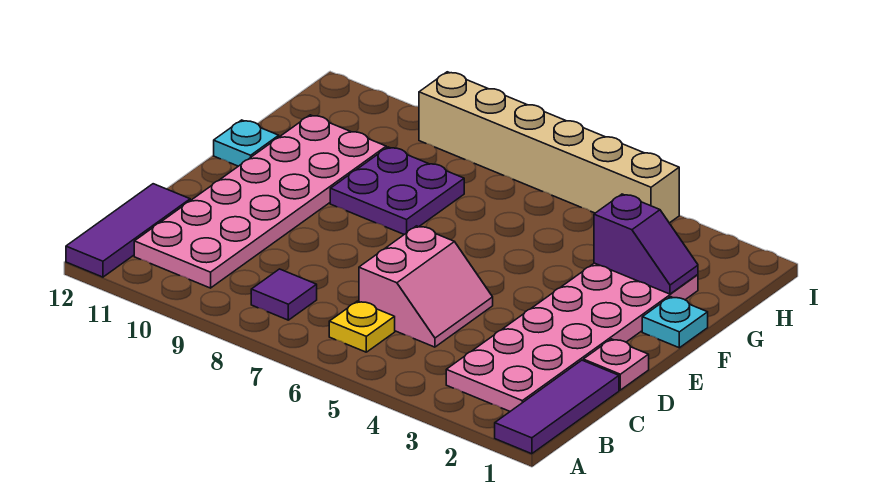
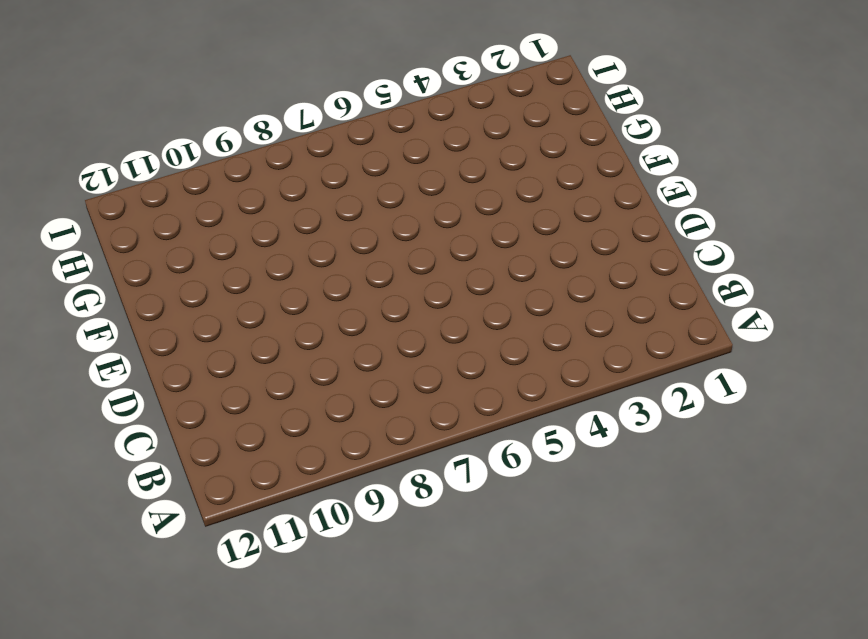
none -> purple tile A1:C1 level 1
none -> purple tile A12:C12 level 1
none -> pink plate B2:G3 level 1

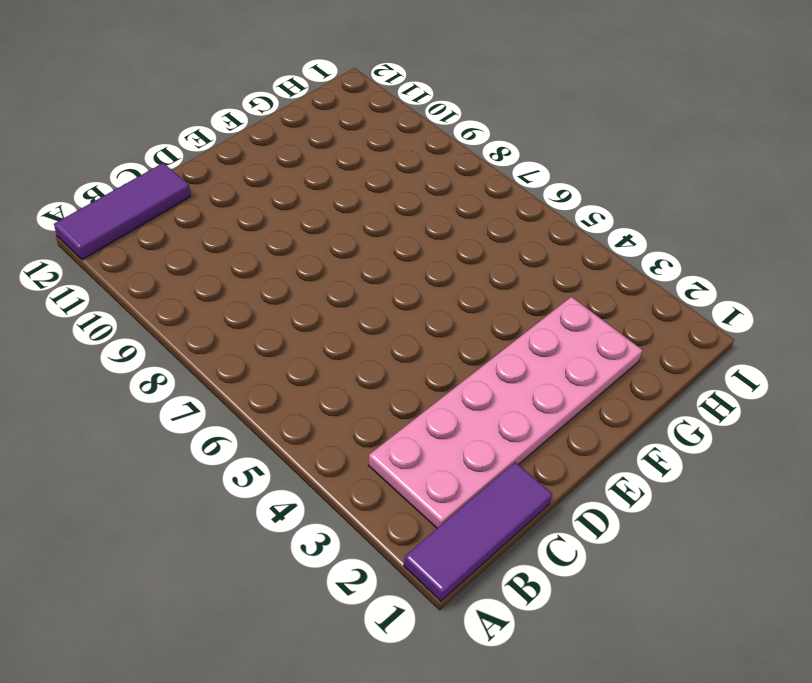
none -> yellow plate B6 level 1
none -> purple tile B8 level 1
none -> pink plate B10:G11 level 1

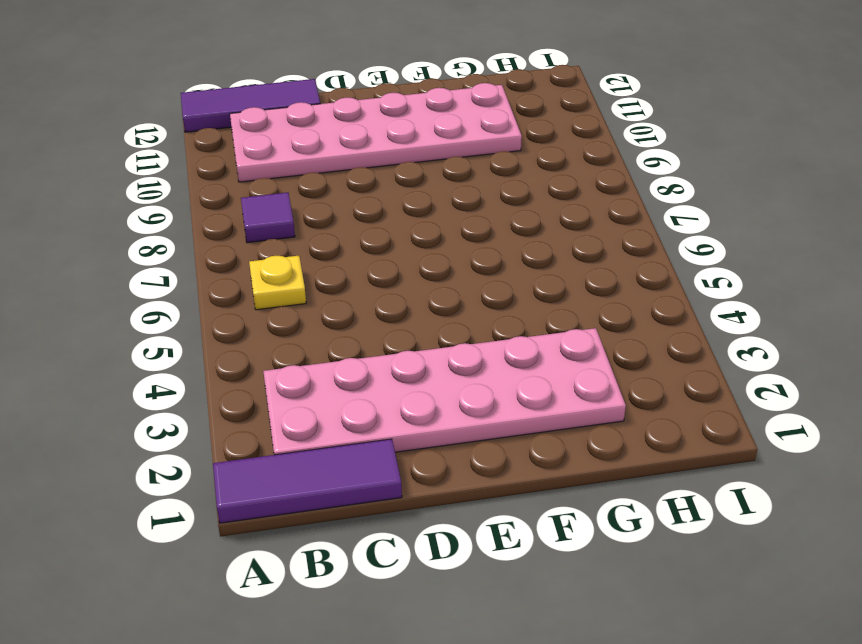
none -> pink slope C5:D6 level 1 top 6
none -> pink plate D1 level 1
none -> cyan plate F1 level 1

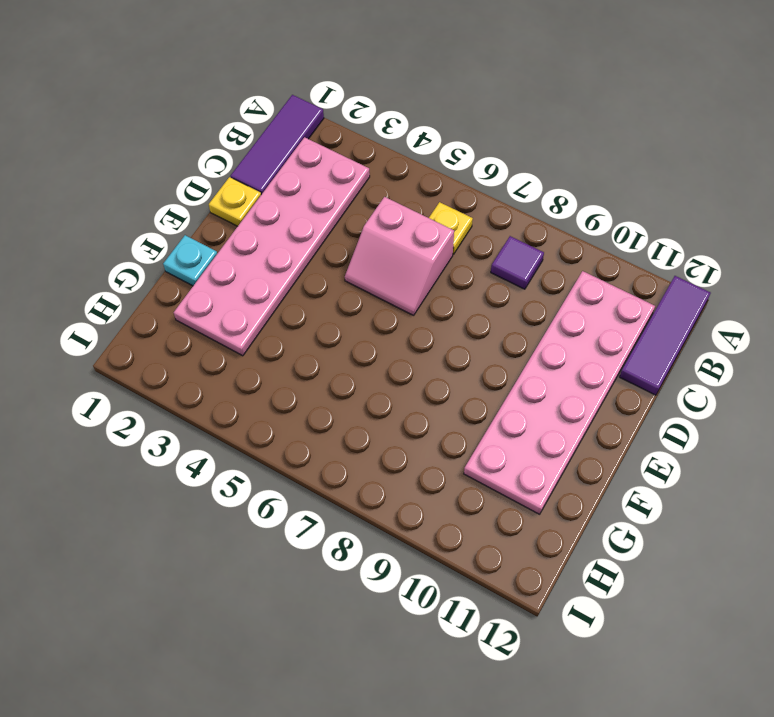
pink slope C5:D6 level 1 top C -> pink slope C5:D6 level 1 top 6
yellow plate D1 level 1 -> pink plate D1 level 1
none -> purple plate F8:G9 level 1
none -> cyan plate F12 level 1
none -> tan brick I4:I9 level 1

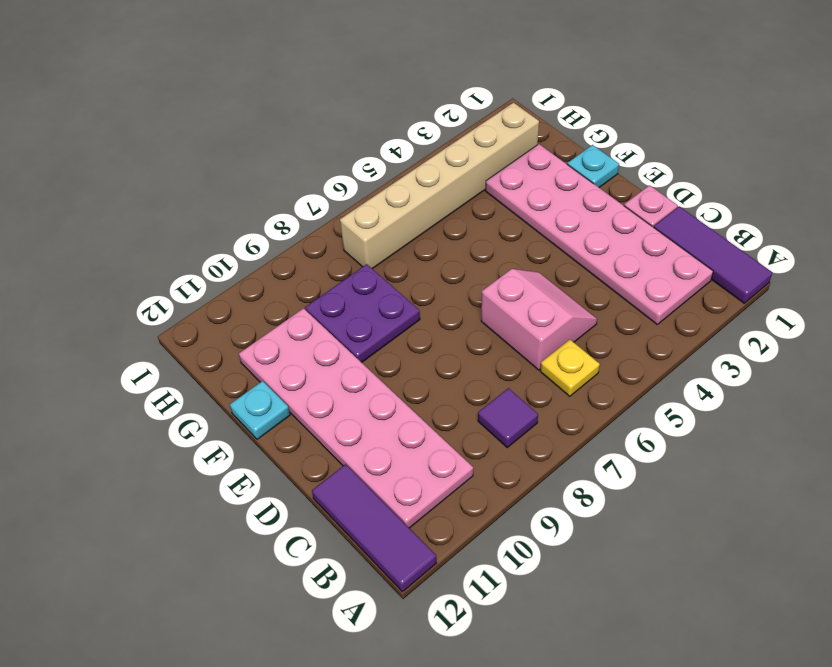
tan brick H2:H7 level 1 -> tan brick I4:I9 level 1
none -> purple slope G2:G3 level 2 top 3

